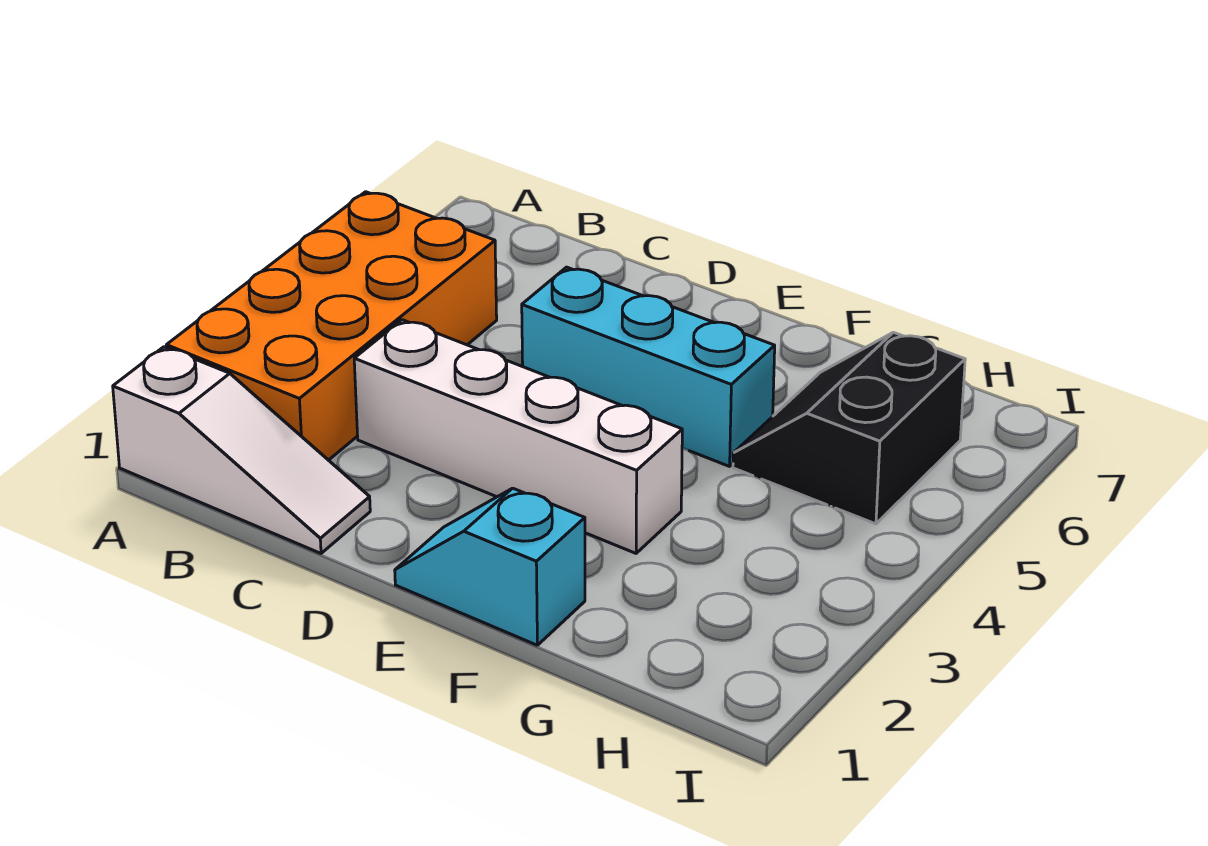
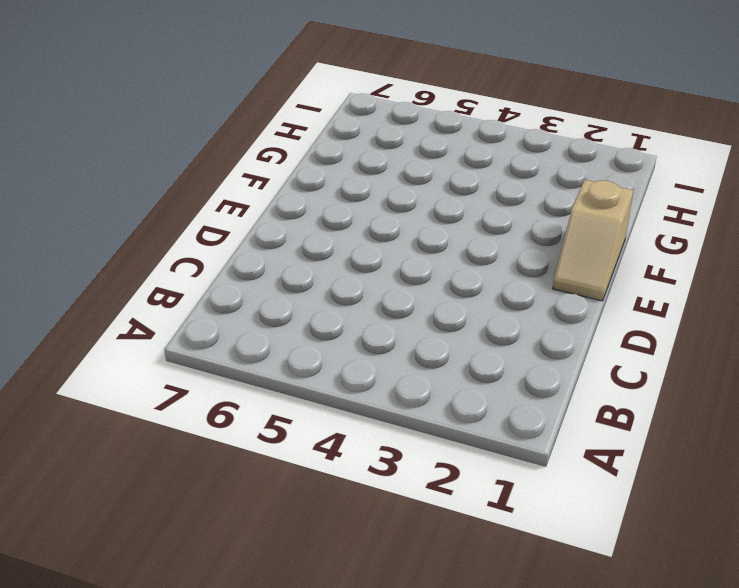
tan slope E1:F1 level 1 top F -> cyan slope E1:F1 level 1 top F
none -> white slope A1:C1 level 1 top A
none -> orange brick A2:B5 level 1

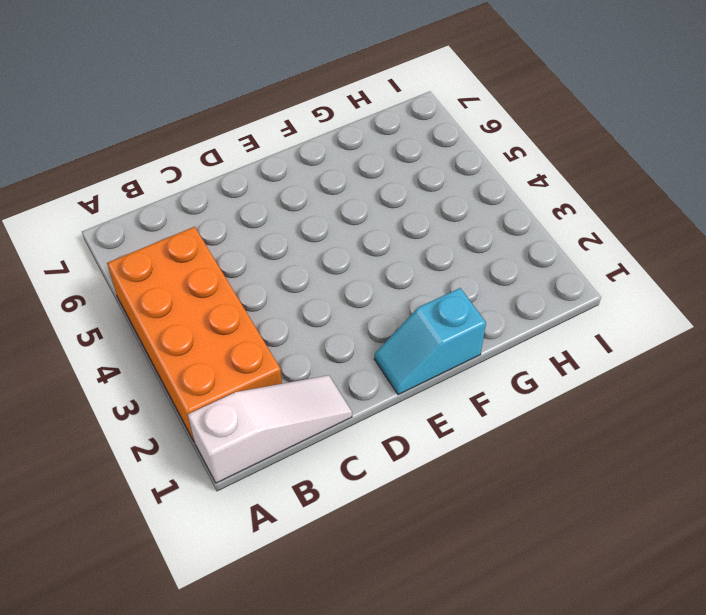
none -> white brick C3:F3 level 1
none -> cyan brick D5:F5 level 1

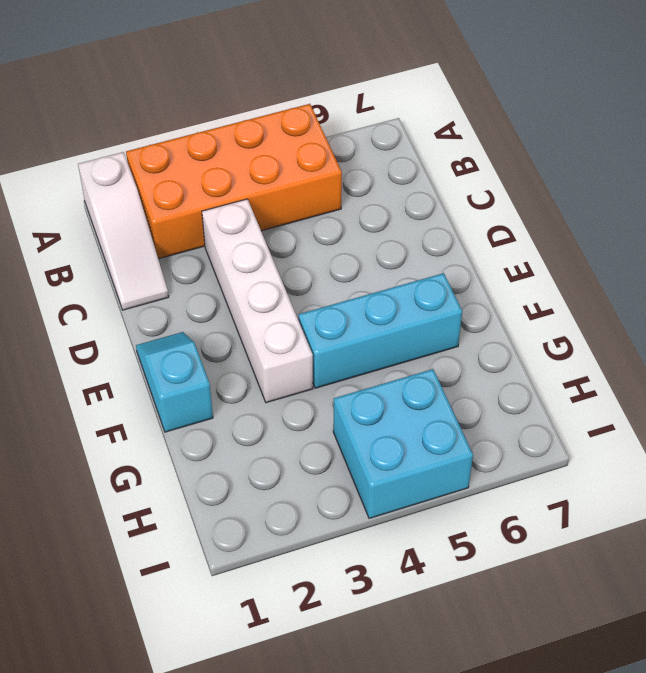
cyan brick F4:F6 level 1 -> cyan brick D5:F5 level 1
cyan brick H4:I5 level 1 -> black slope G5:H6 level 1 top H

